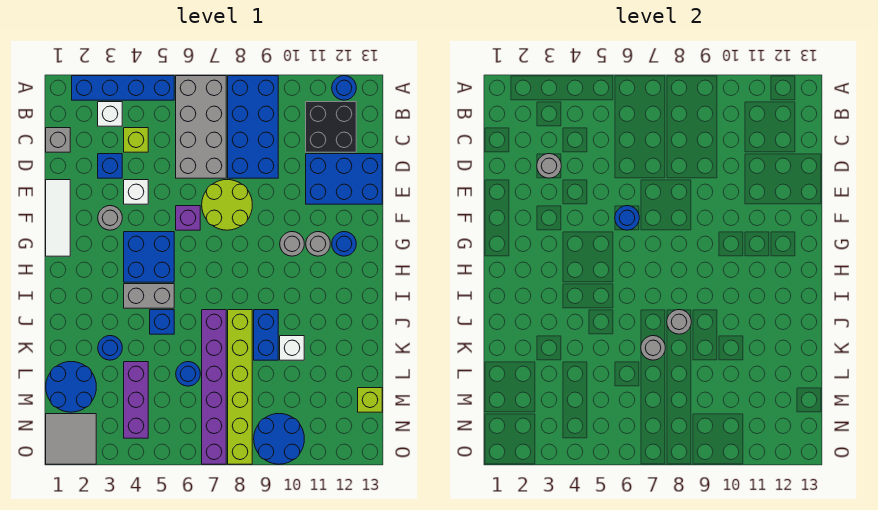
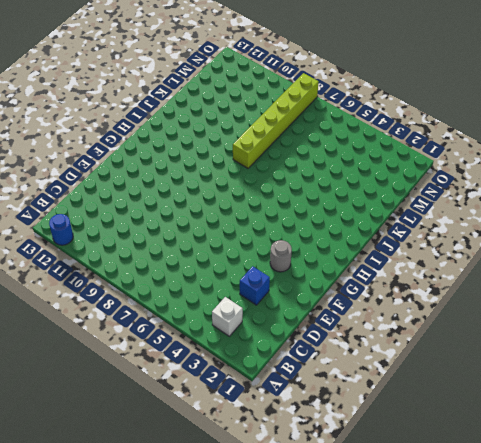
none -> blue brick A2:A5 level 1
none -> grey brick A6:D7 level 1
none -> blue brick A8:D9 level 1
none -> black brick B11:C12 level 1

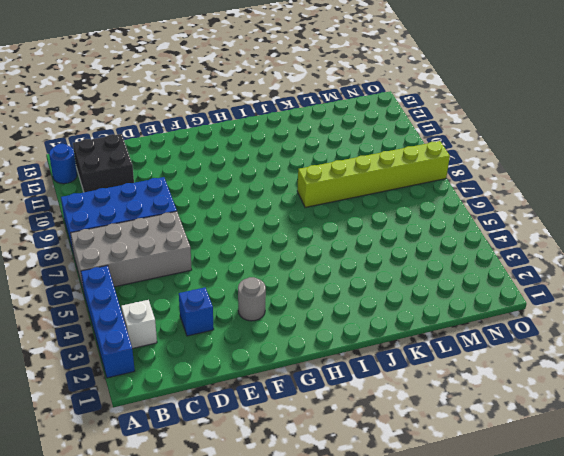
none -> grey brick C1 level 1
none -> lime brick C4 level 1
none -> blue brick D11:E13 level 1
none -> white tile E1:G1 level 1

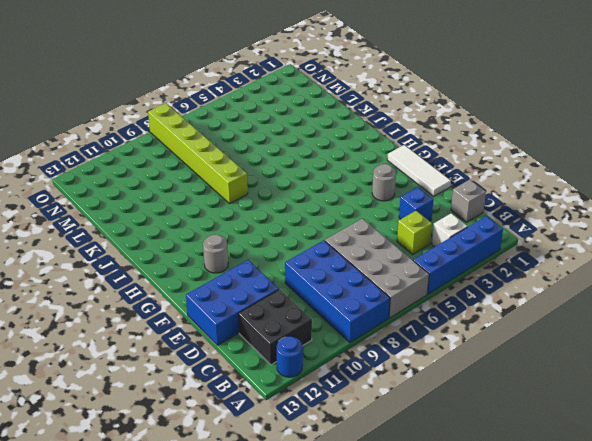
none -> white brick E4 level 1
none -> lime round brick E7:F8 level 1
none -> purple brick F6 level 1
none -> blue brick G4:H5 level 1

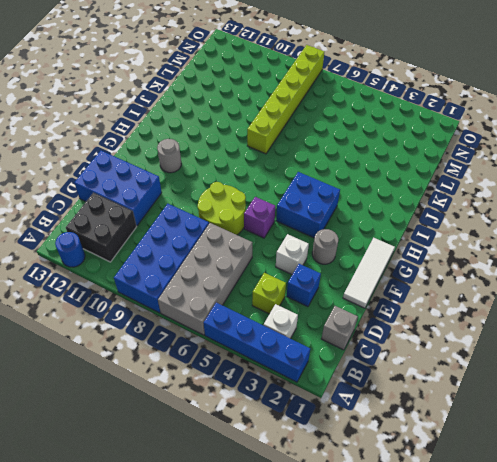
none -> grey round brick G10 level 1
none -> blue round brick G12 level 1
none -> grey brick I4:I5 level 1
none -> blue brick J5 level 1

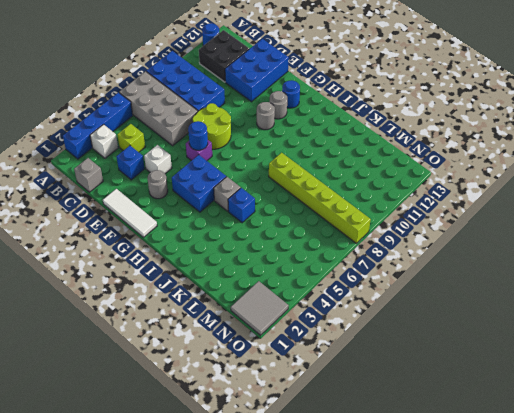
grey brick I5 level 1 -> grey brick I4:I5 level 1
none -> purple brick J7:O7 level 1
none -> blue brick J9:K9 level 1
none -> blue round brick K3 level 1
none -> white brick K10 level 1

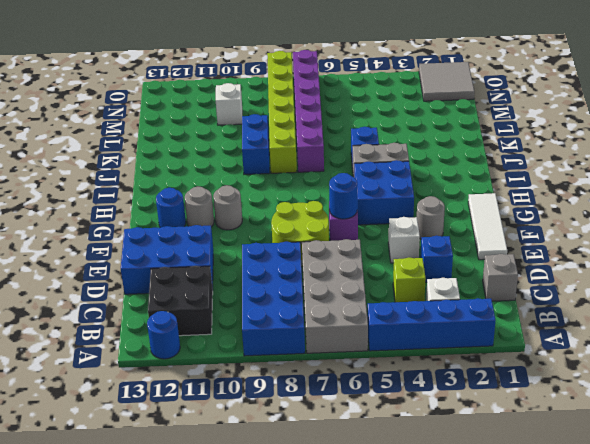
white brick M10 level 1 -> white brick K10 level 1
none -> blue round brick K3 level 1
none -> blue round brick L1:M2 level 1
none -> purple brick L4:N4 level 1
none -> blue round brick L6 level 1

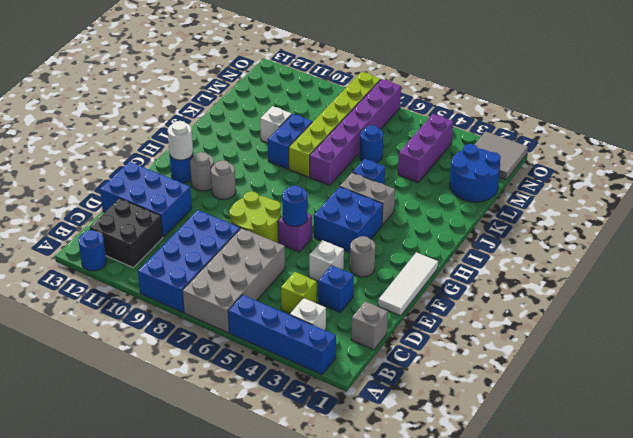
white round brick G12 level 2 -> none
none -> blue round brick K3 level 1
none -> lime brick M13 level 1
none -> blue round brick N9:O10 level 1
none -> grey round brick D3 level 2

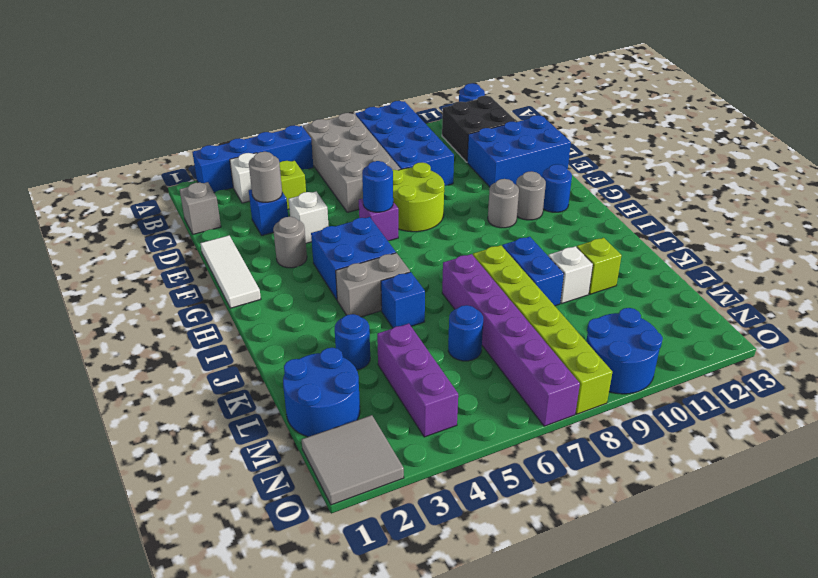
lime brick K11 level 1 -> lime brick M13 level 1
none -> grey round brick J8 level 2
none -> grey round brick K7 level 2

